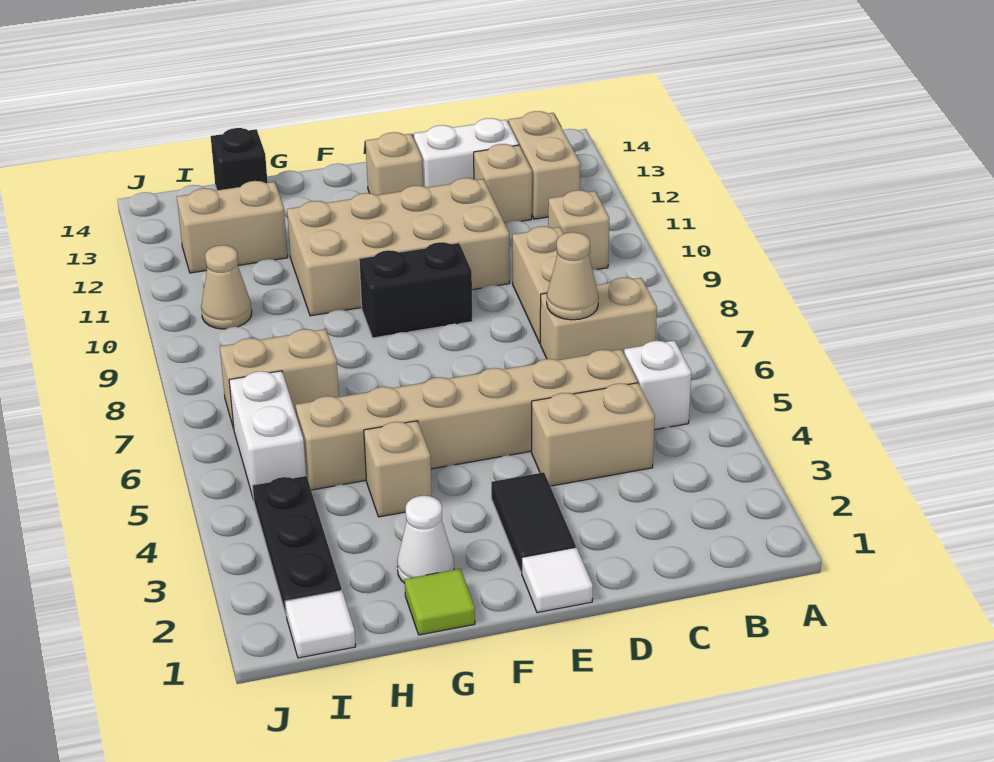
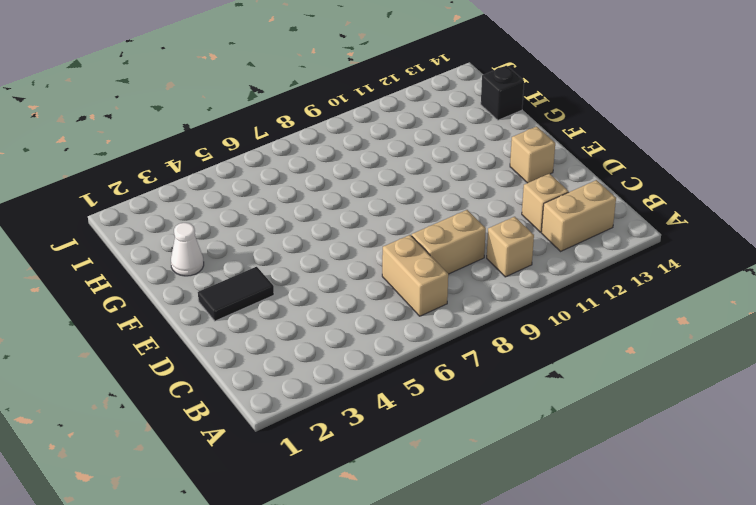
none -> white brick B5 level 1
none -> tan brick C4:D4 level 1
none -> tan brick C5:H5 level 1

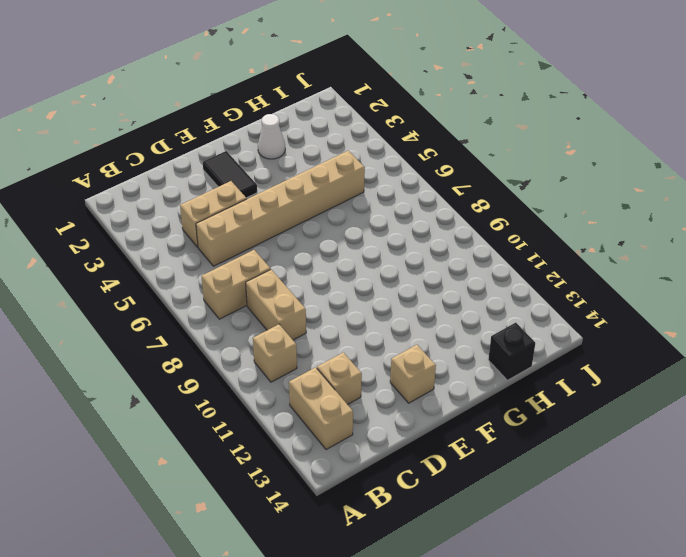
none -> white brick B5 level 1
none -> white brick C13:D13 level 1
none -> tan brick D10:G11 level 1

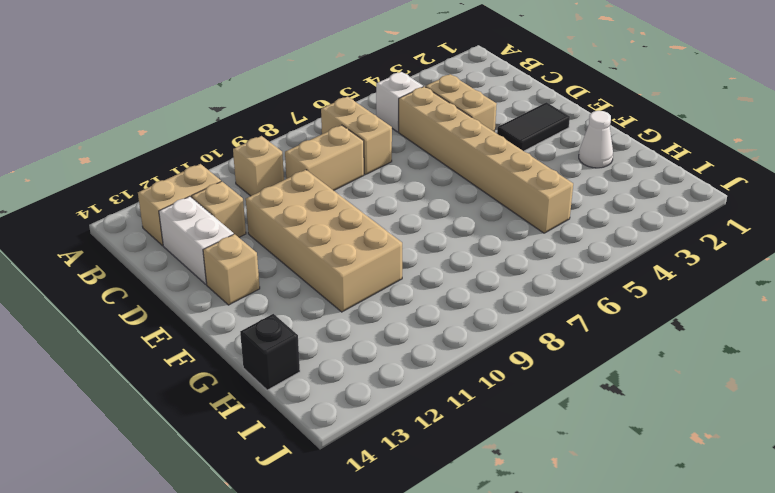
none -> white tile E1 level 1
none -> black brick E9:F9 level 1
none -> lime tile G1 level 1

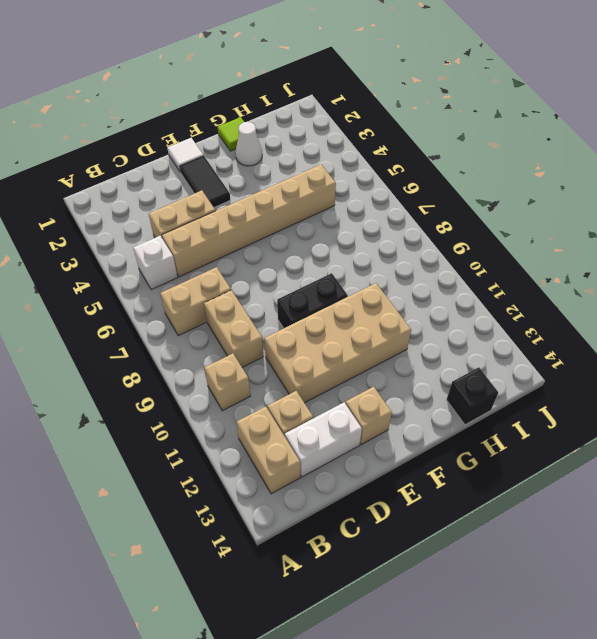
none -> tan brick G4 level 1
none -> tan brick H7:I7 level 1
none -> tan brick H12:I12 level 1

